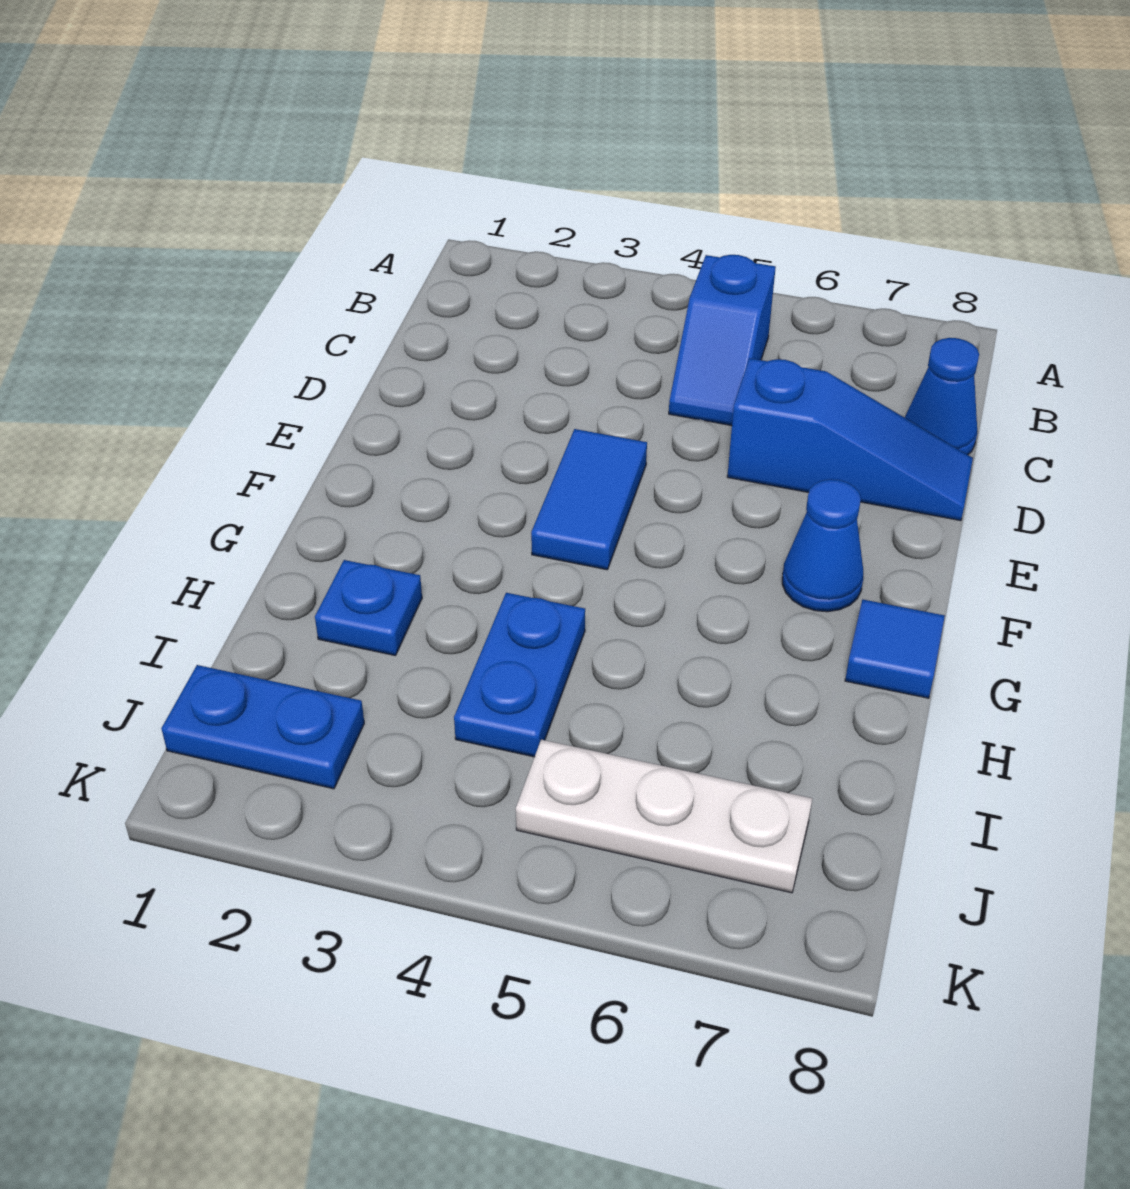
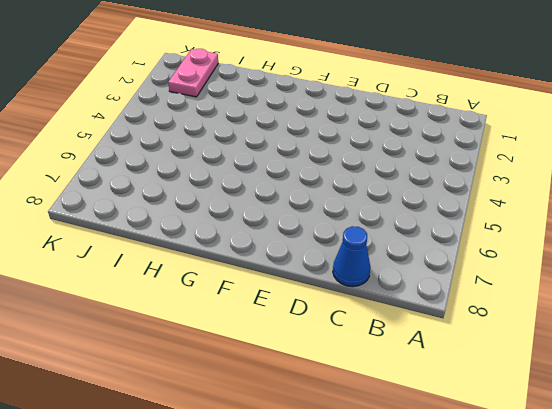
pink plate J1:J2 level 1 -> blue plate J1:J2 level 1
none -> blue slope B5:C5 level 1 top B
none -> blue slope D6:D8 level 1 top 6

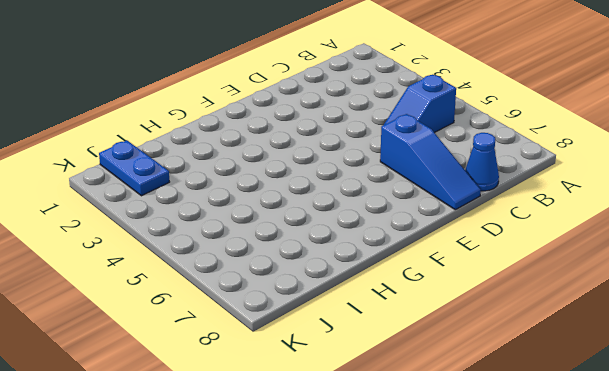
none -> blue tile E4:F4 level 1
none -> blue cone F7 level 1

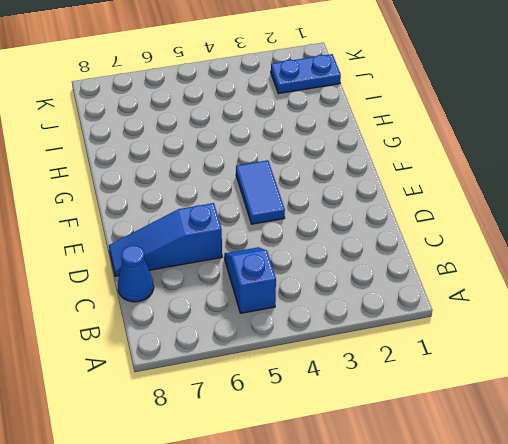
none -> blue cone F7 level 1
none -> blue tile G8 level 1

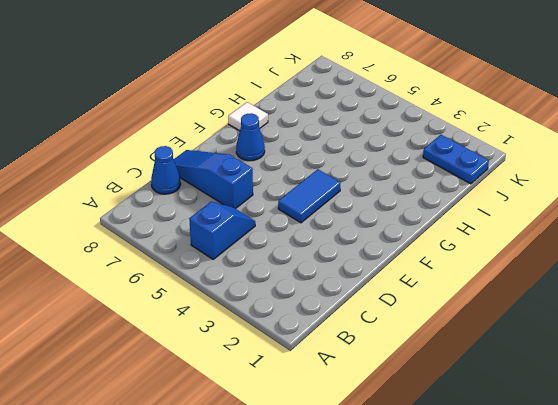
white tile G8 level 1 -> blue tile G8 level 1
none -> blue plate H2 level 1
none -> blue plate H4:I4 level 1

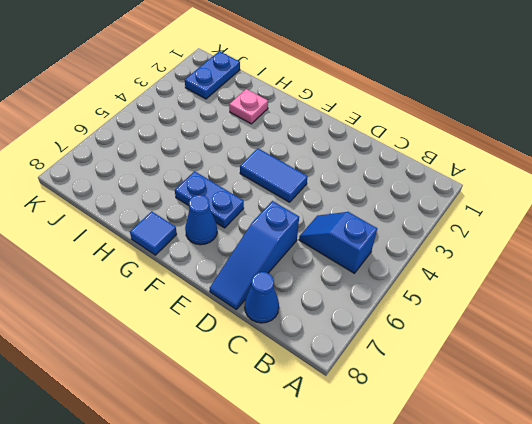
blue plate F6:G6 level 1 -> blue plate H4:I4 level 1
pink plate H2 level 1 -> blue plate H2 level 1
none -> white plate J5:J7 level 1

